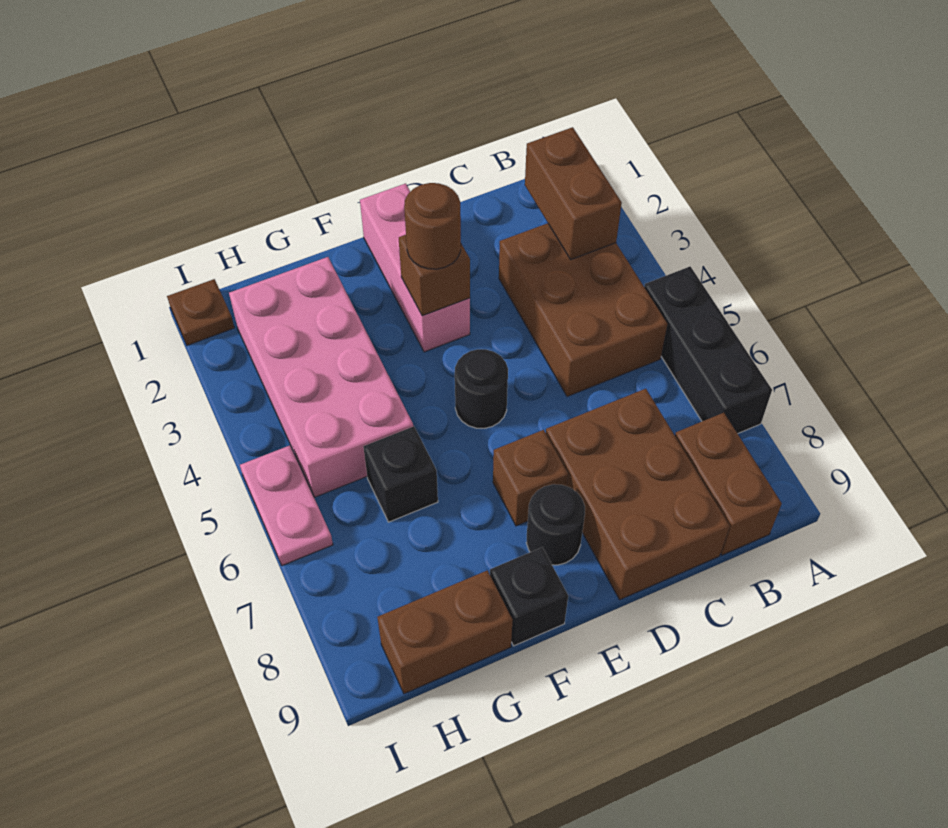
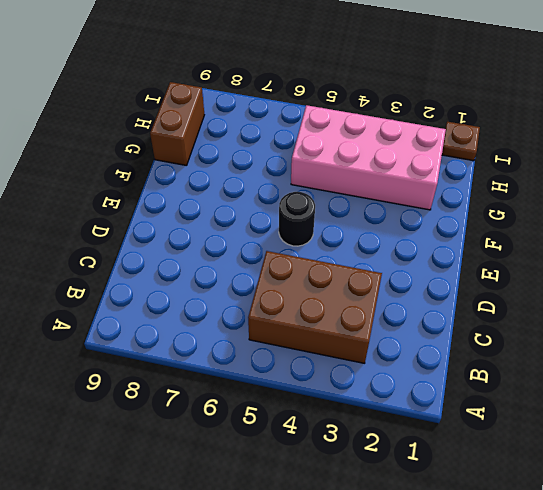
none -> black brick A5:A7 level 1
none -> brown brick B8:B9 level 1
none -> brown brick C7:D9 level 1

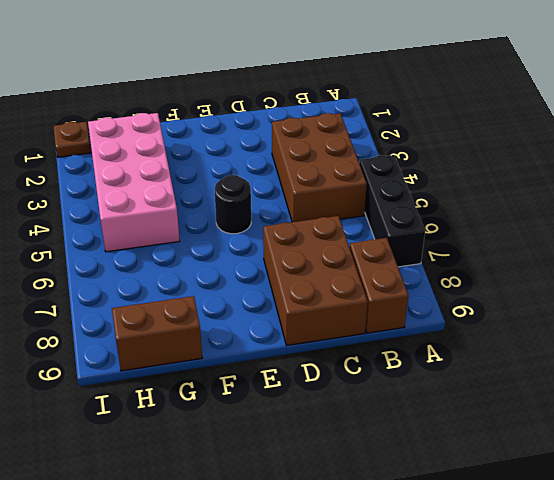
none -> pink brick E1:E3 level 1
none -> brown brick E7 level 1
none -> black round brick E8 level 1

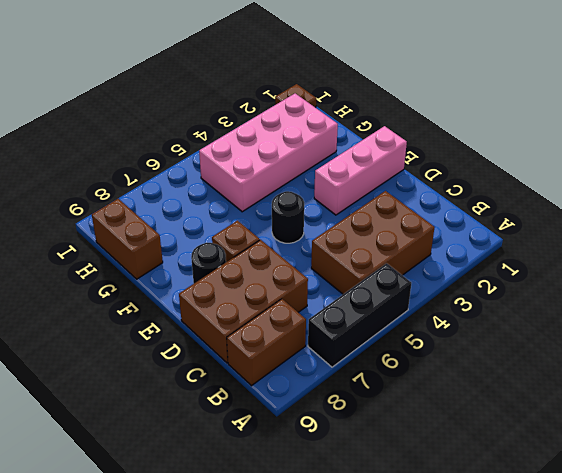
none -> black brick F9 level 1
none -> black brick G6 level 1
none -> pink plate I5:I6 level 1

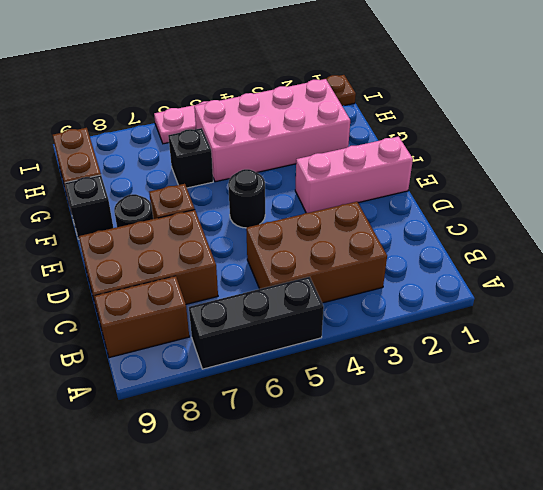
none -> brown brick B2:B3 level 2
none -> brown brick E3 level 2
none -> brown round brick E3 level 3

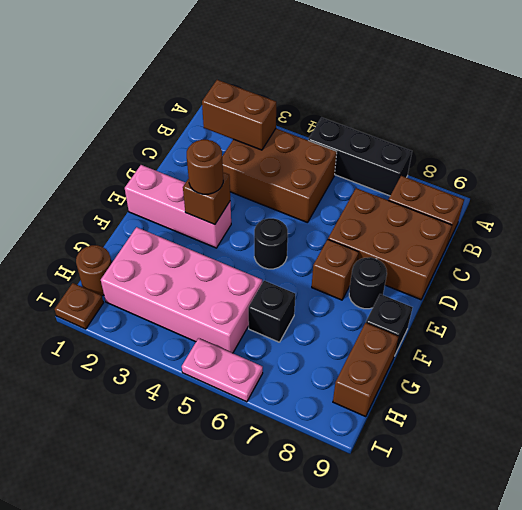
brown round brick H1 level 1 -> none

